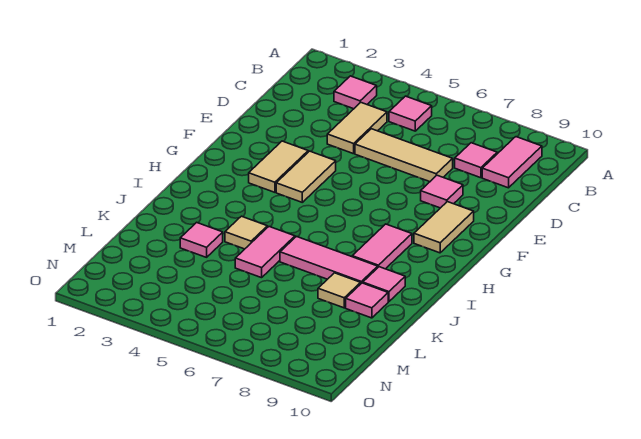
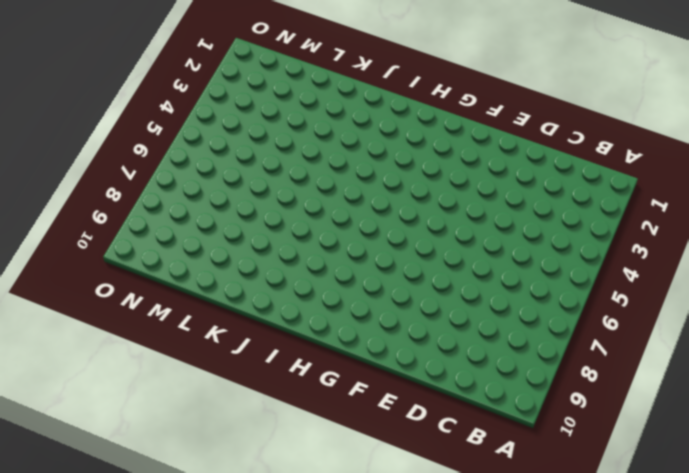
none -> pink tile B3 level 1
none -> pink tile B5 level 1
none -> pink tile B9:C9 level 1

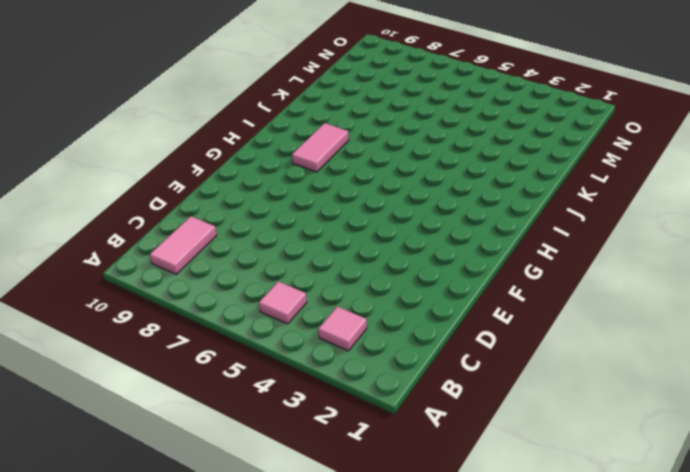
none -> tan tile C4:D4 level 1
none -> pink tile C8 level 1
none -> tan tile D5:D7 level 1

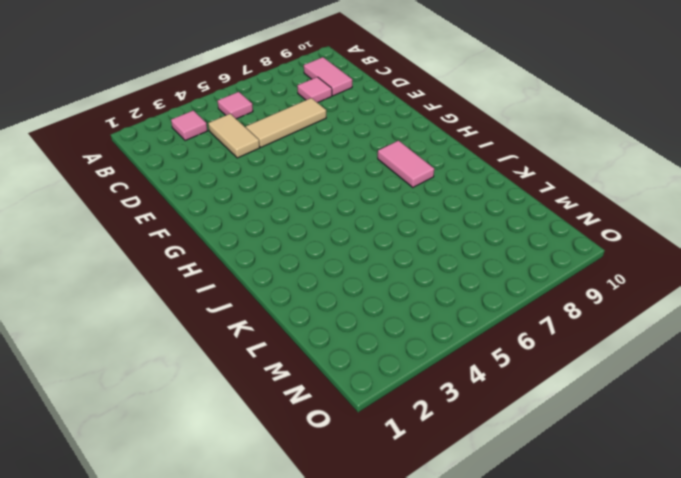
none -> pink tile E8 level 1
none -> tan tile F3:G3 level 1
none -> tan tile F4:G4 level 1

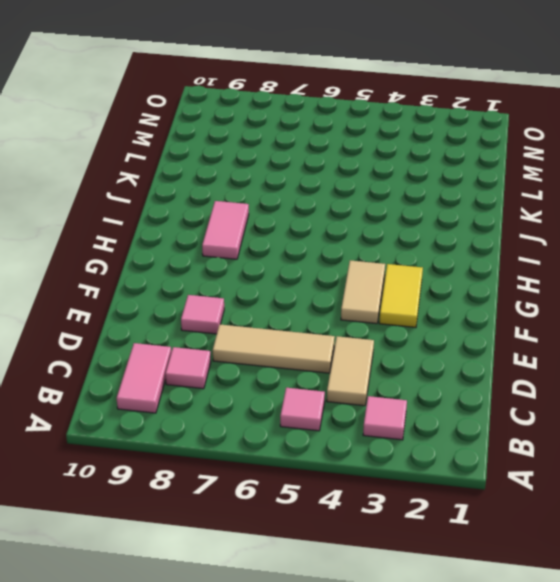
yellow tile F3:G3 level 1 -> tan tile F3:G3 level 1
none -> tan tile F9:G9 level 1
none -> tan tile J4 level 1
none -> pink tile J5:K5 level 1

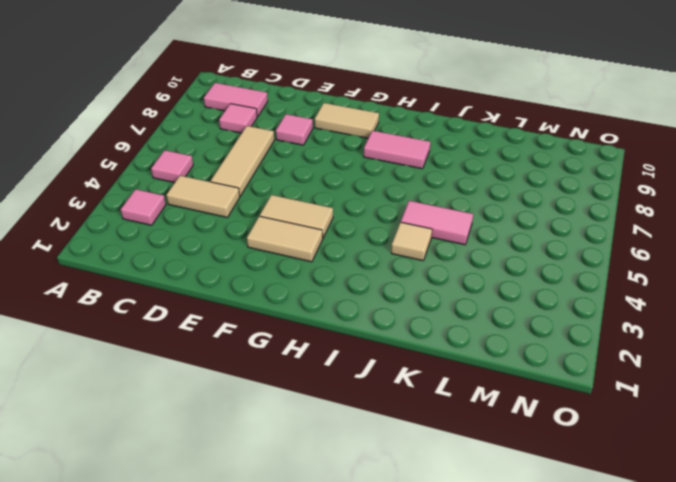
none -> pink tile J6:J8 level 1
none -> pink tile J9 level 1
none -> pink tile K3 level 1

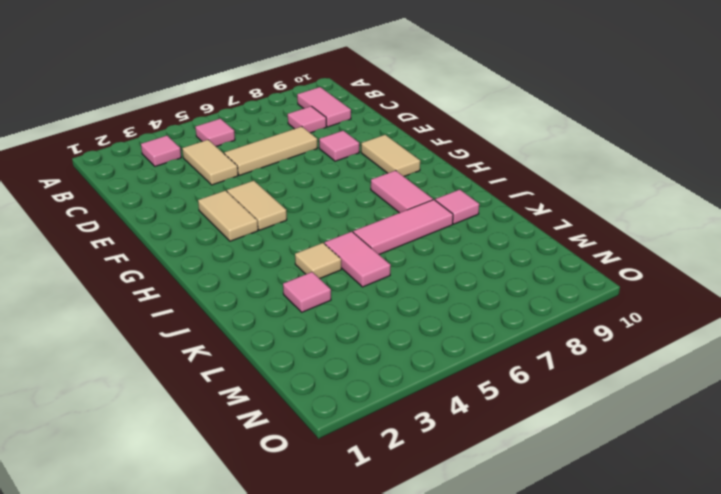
none -> tan tile K8 level 1
none -> pink tile K9 level 1

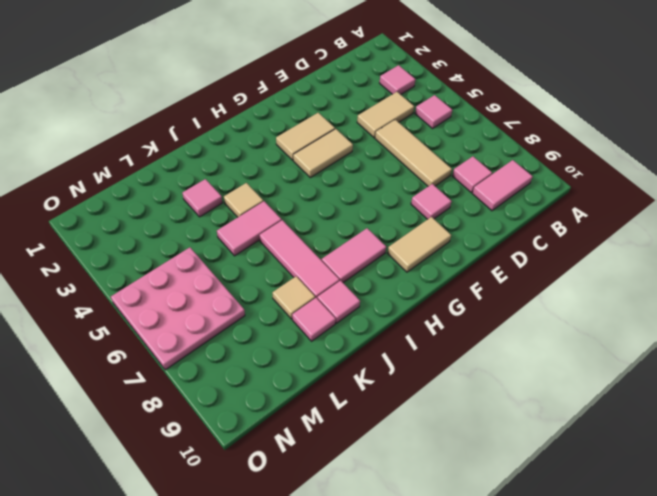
pink plate M5:O7 level 1 -> none

